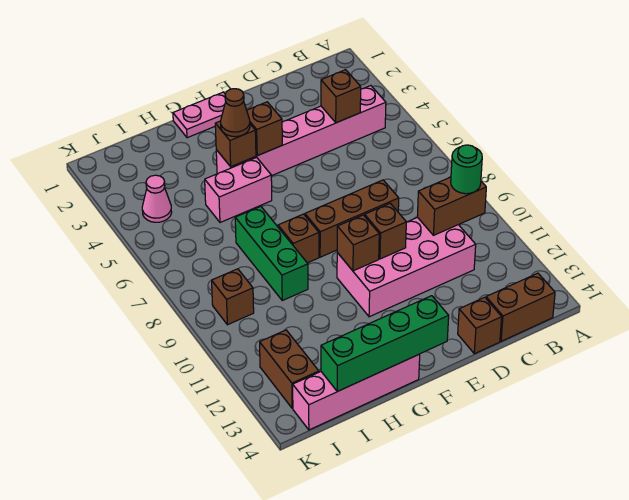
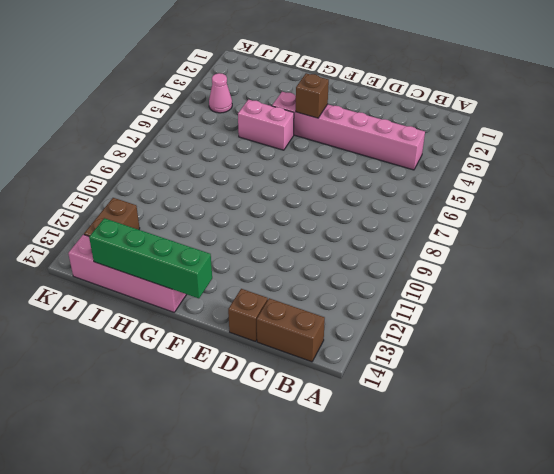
none -> pink brick C10:F11 level 1
none -> brown brick D8:F8 level 1
none -> pink plate F1:G1 level 1

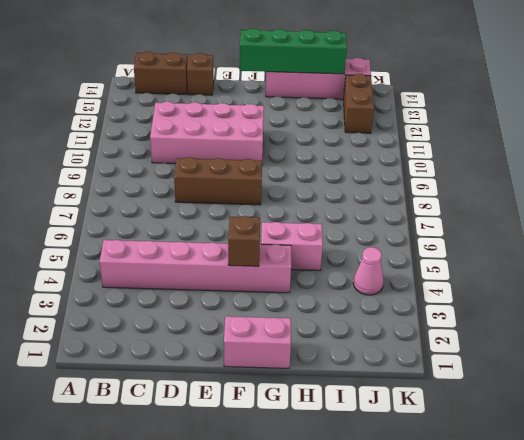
pink brick F1:G1 level 1 -> pink plate F1:G1 level 1
none -> brown brick G8 level 1
none -> green brick H7:H9 level 1
none -> brown brick J9 level 1

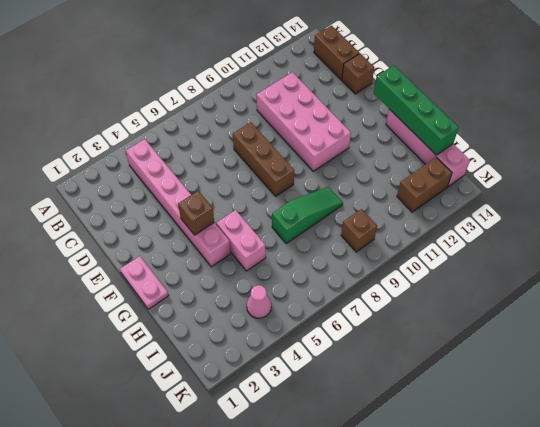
green slope H7:H9 level 1 top 7 -> green brick H7:H9 level 1
none -> brown brick G8 level 1
none -> brown brick B10:C10 level 2
none -> brown brick C4 level 2

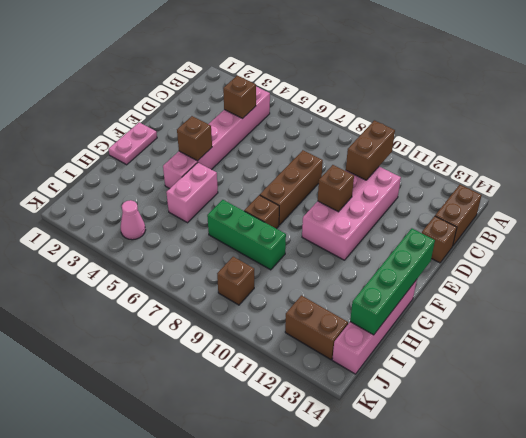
none -> brown brick F10 level 2
none -> brown brick G4 level 2
none -> green round brick B10 level 3

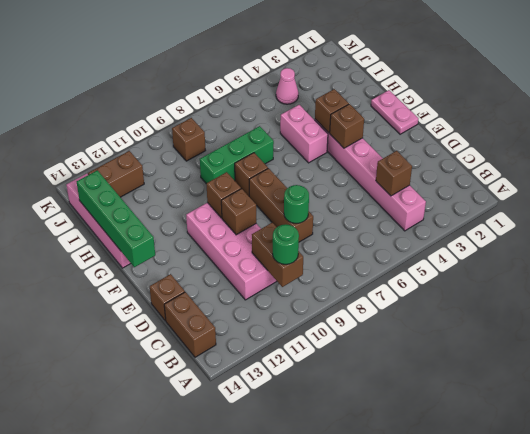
green round brick D8 level 2 -> none
none -> brown cone G4 level 3

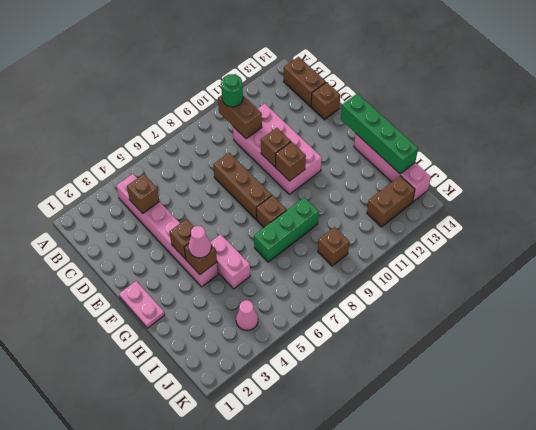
pink cone G4 level 3 -> brown cone G4 level 3

